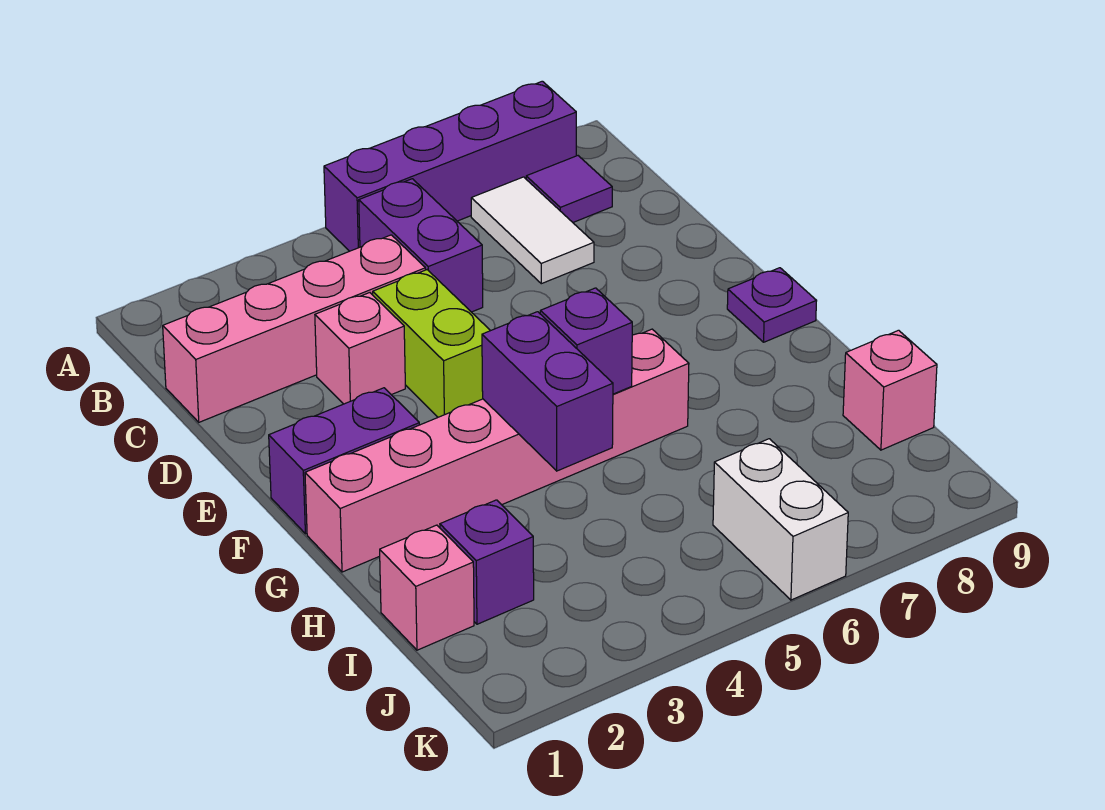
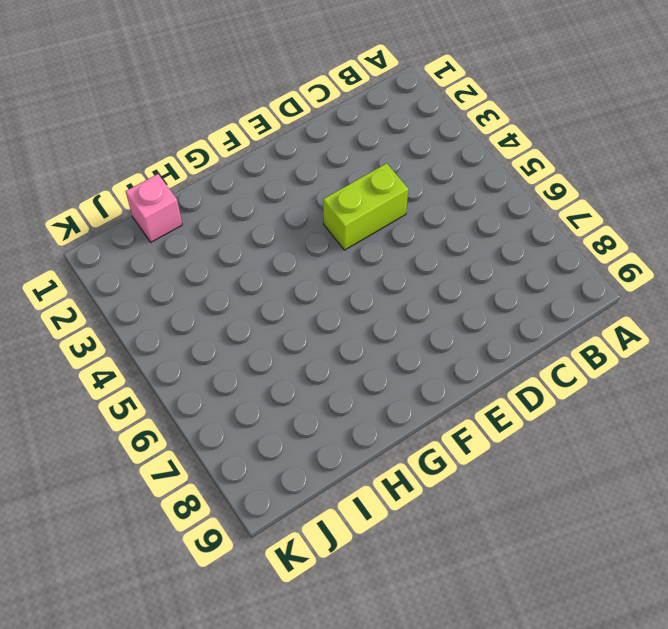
none -> purple brick A5:A8 level 1
none -> purple brick B5:C5 level 1
none -> white tile B7:C7 level 1

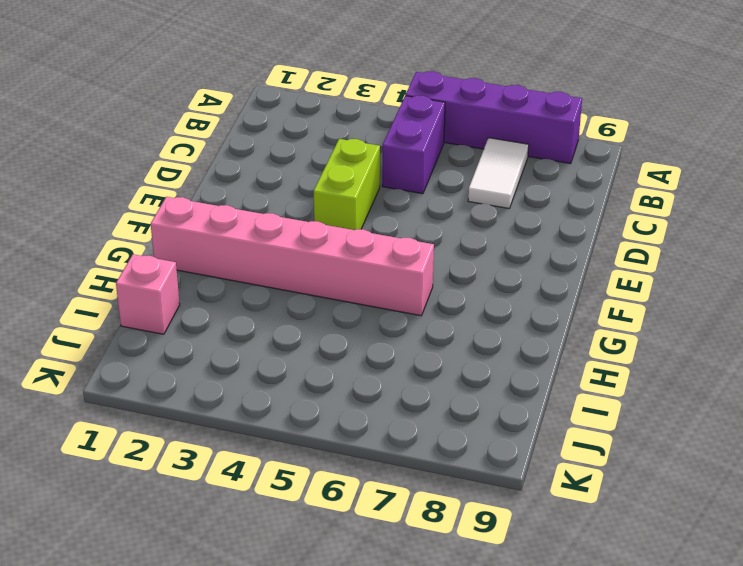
none -> purple tile B8 level 1
none -> pink brick C1:C4 level 1
none -> pink brick D3 level 1

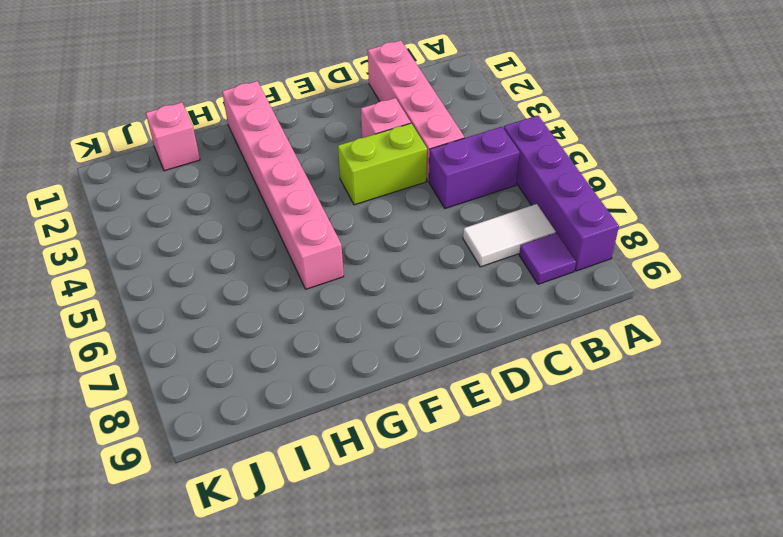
none -> purple brick F1:F2 level 1
none -> purple plate F9 level 1
none -> purple brick I2 level 1

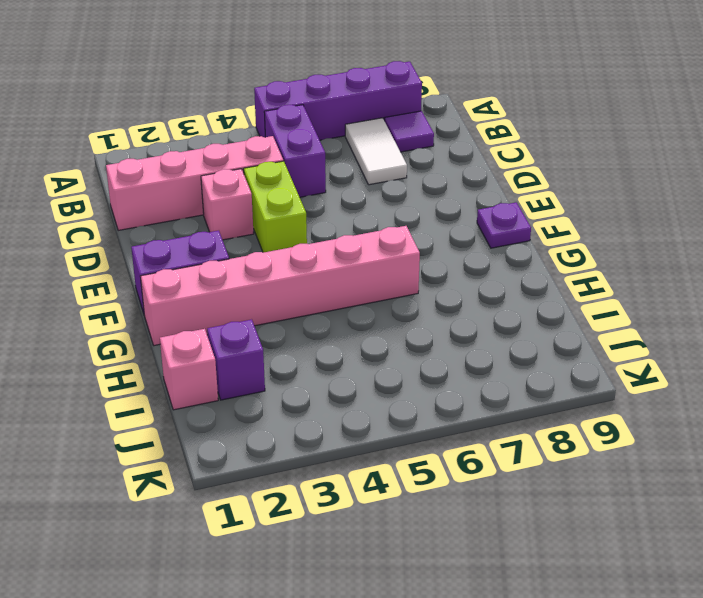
none -> pink brick I9 level 1
none -> white brick J6:K6 level 1
none -> purple brick G4:H4 level 2

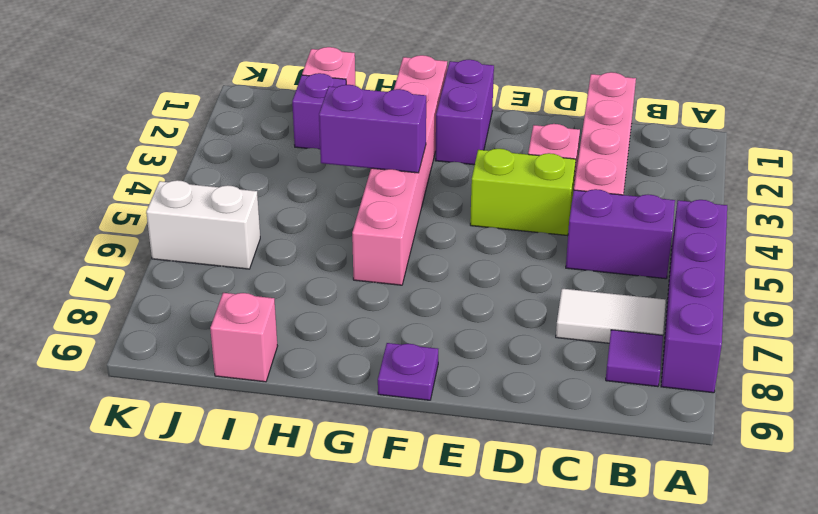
none -> purple brick G5 level 2

